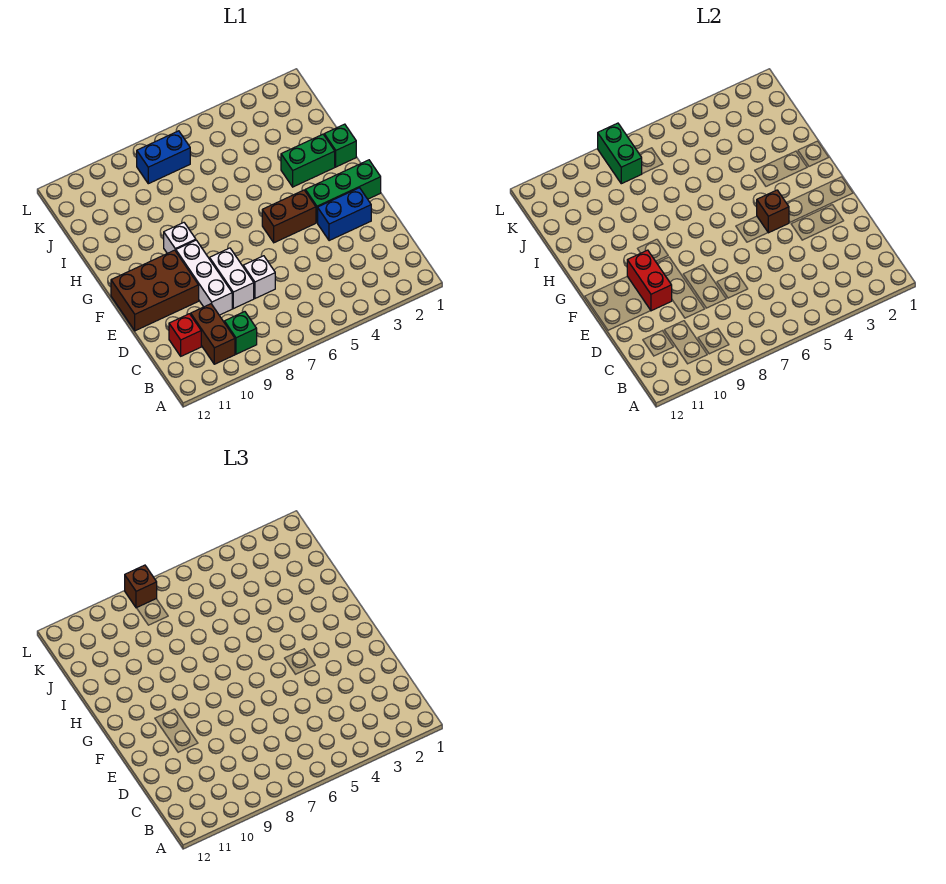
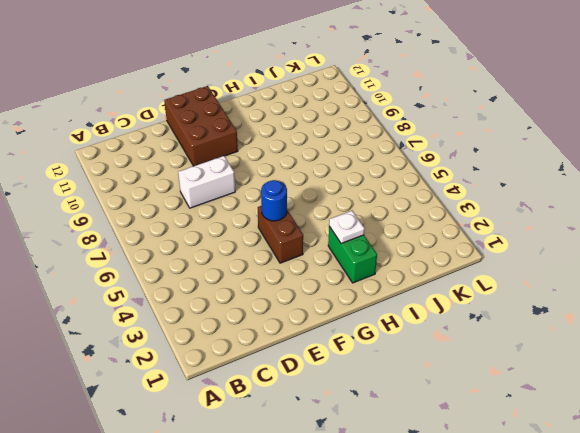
blue round brick F5 level 2 -> none
white plate H3 level 2 -> none
none -> green brick B9 level 1
none -> brown brick B10:C10 level 1
none -> red brick C11 level 1

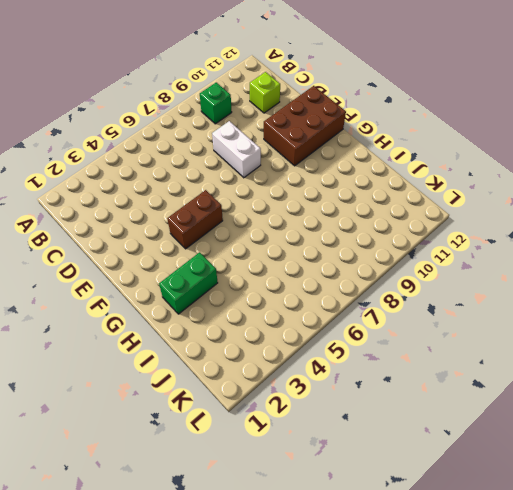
lime brick C11 level 1 -> red brick C11 level 1
none -> brown brick B10:C10 level 1
none -> white brick D7 level 1
none -> white brick D9:F9 level 1

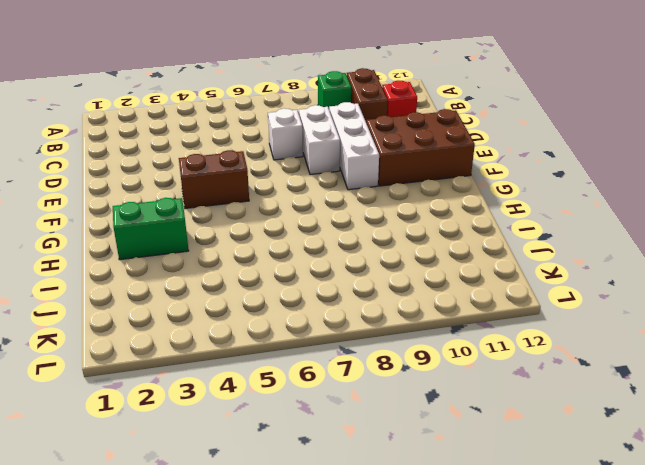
none -> blue brick E2:E3 level 1
none -> green brick F1:F3 level 1
none -> white brick G9 level 1

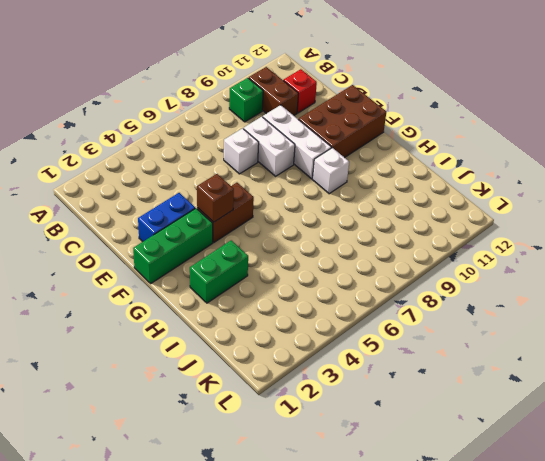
none -> green brick H1 level 1
none -> blue brick K7:K8 level 1
none -> red brick E10:F10 level 2

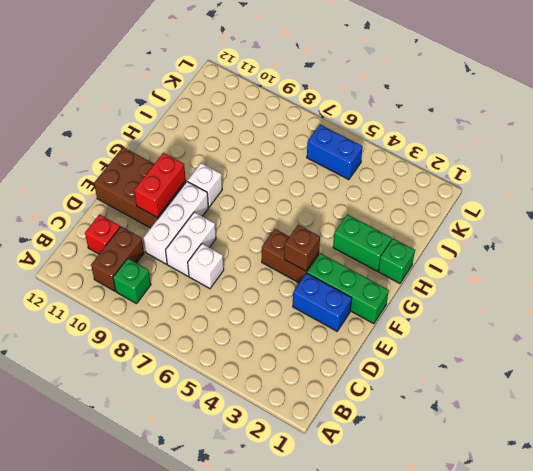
blue brick K5:K6 level 1 -> blue brick K7:K8 level 1
none -> green brick K8:L8 level 2
none -> brown brick L8 level 3

